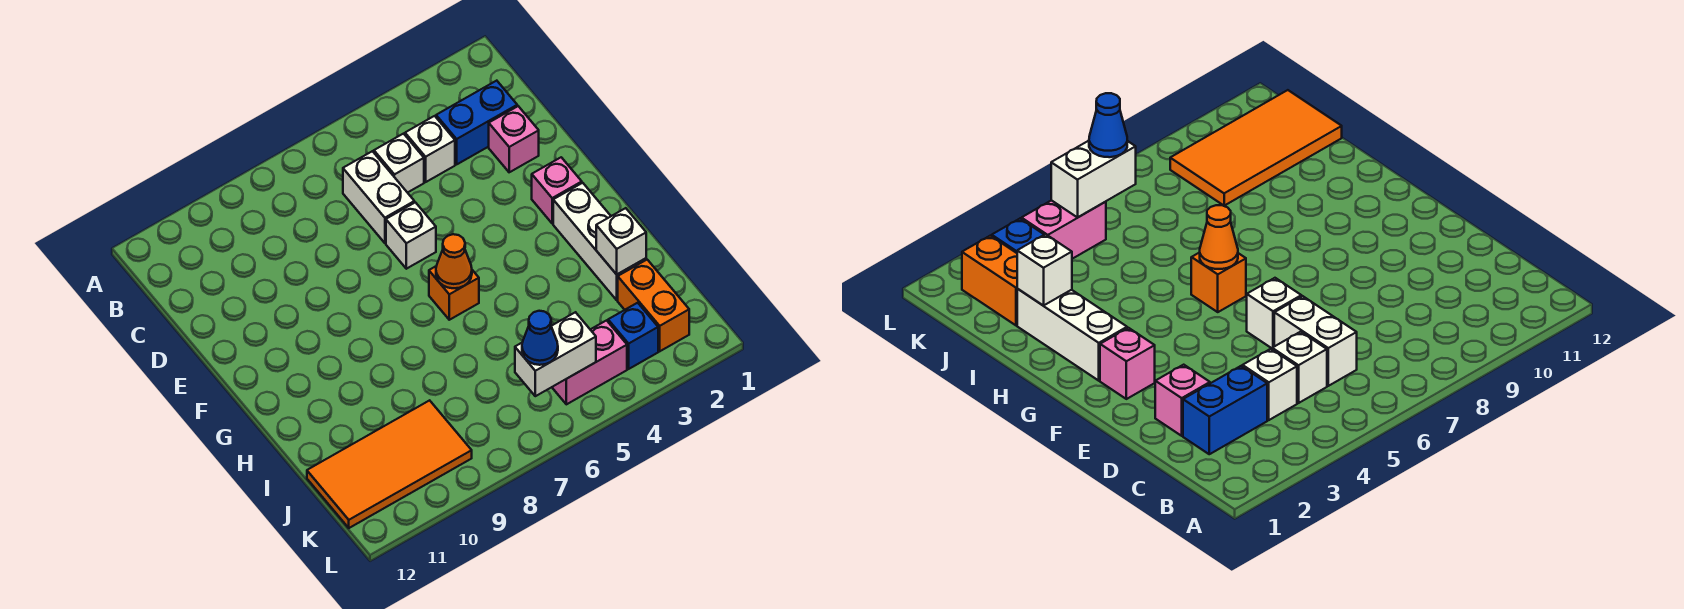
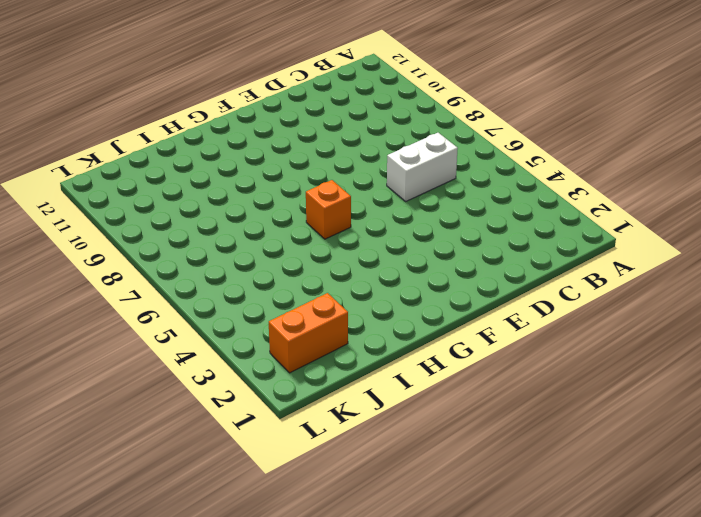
none -> blue brick C2:C3 level 1
none -> white brick C4 level 1
none -> white brick C5 level 1

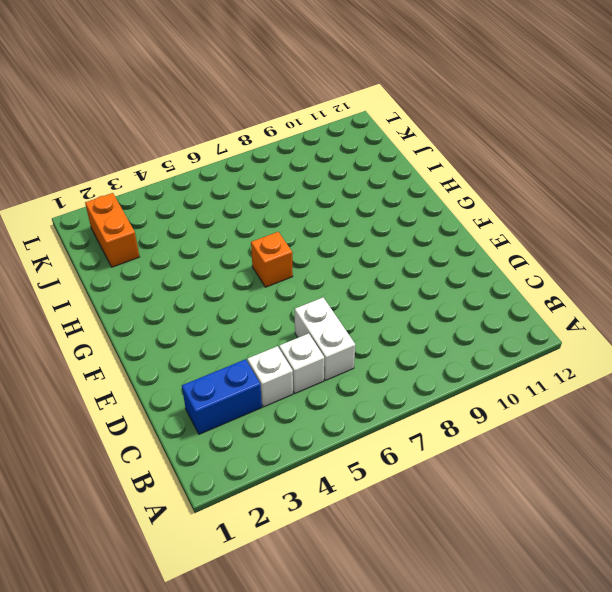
none -> pink brick D2 level 1
none -> white brick E6 level 1
none -> pink brick F2 level 1

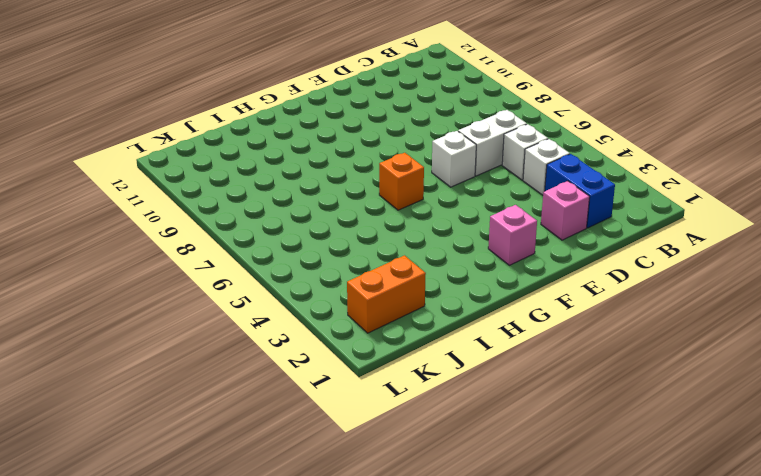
none -> white brick G2:I2 level 1
none -> orange tile J9:K12 level 1
none -> blue brick K3 level 1

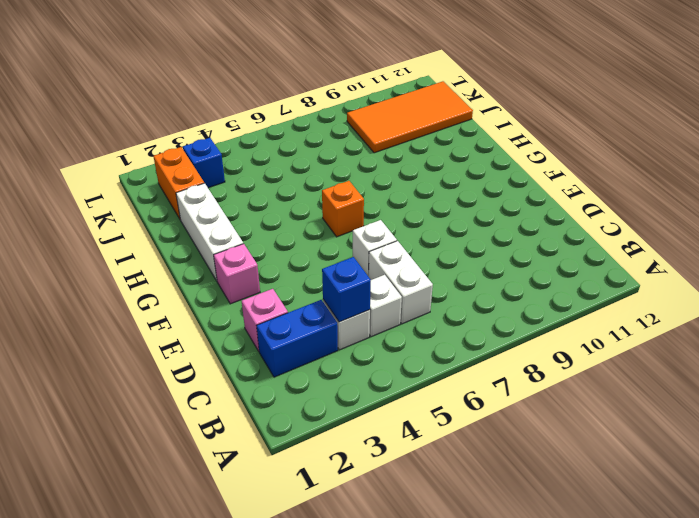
blue brick C4 level 2 -> none
none -> pink brick K4:K5 level 1
none -> orange cone G6 level 2
none -> white brick I2 level 2

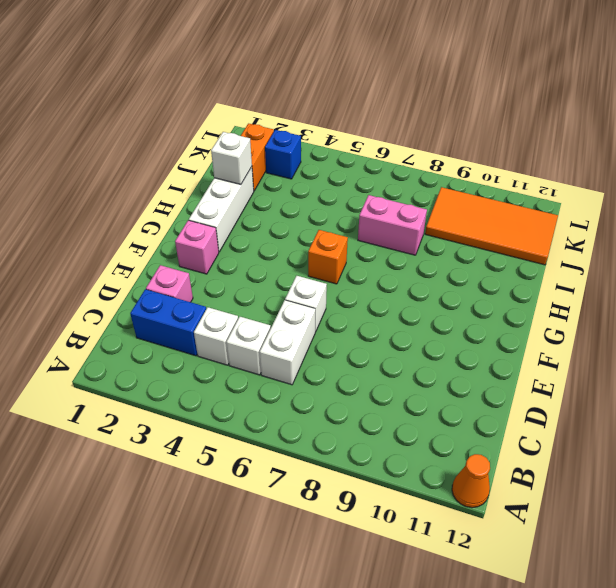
orange cone A12 level 1 -> orange cone G6 level 2
pink brick I7:I8 level 1 -> pink brick K4:K5 level 1
none -> white brick K5:K6 level 2
none -> blue cone K6 level 3

